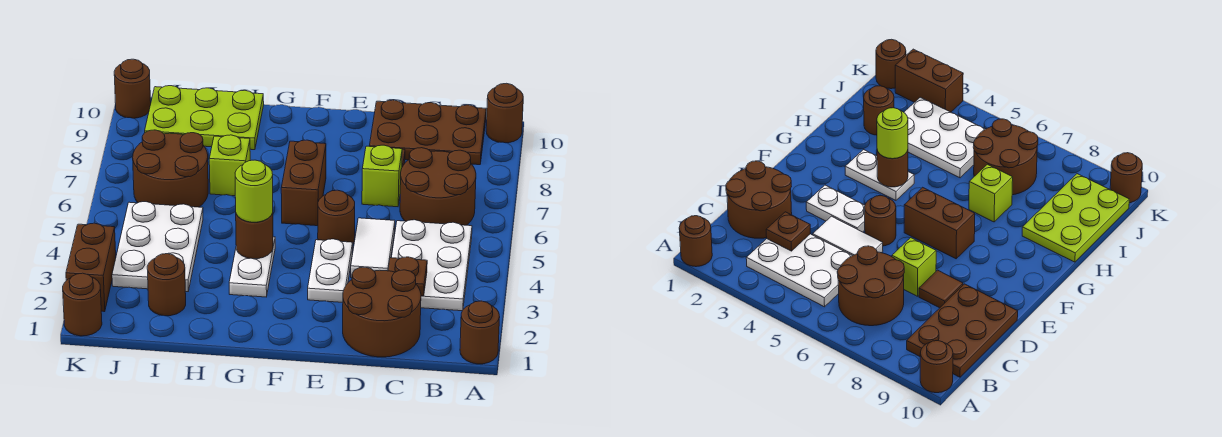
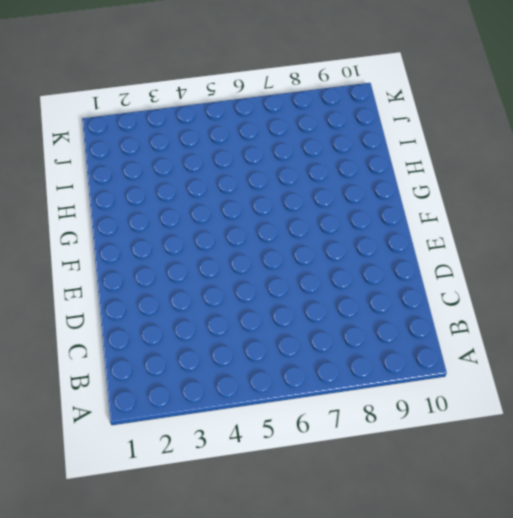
none -> brown round brick A1 level 1
none -> brown round brick A10 level 1
none -> white plate B3:C5 level 1

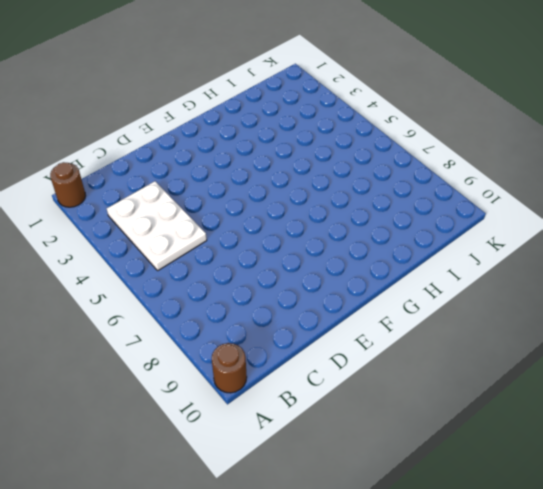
none -> brown round brick B6:C7 level 1
none -> brown plate B9:D10 level 1
none -> brown round brick C1:D2 level 1

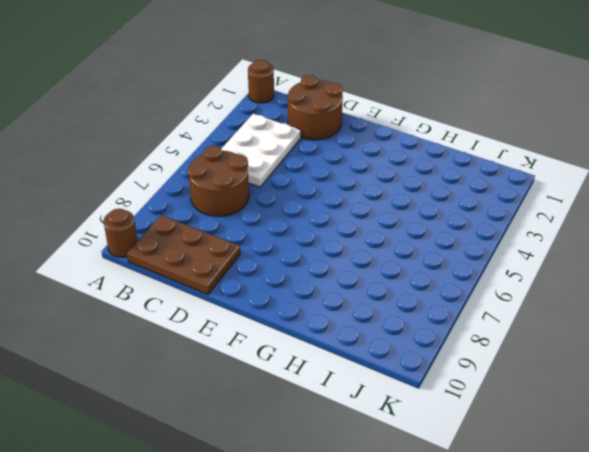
none -> white tile D4:D5 level 1
none -> lime brick D7 level 1
none -> brown tile D8 level 1

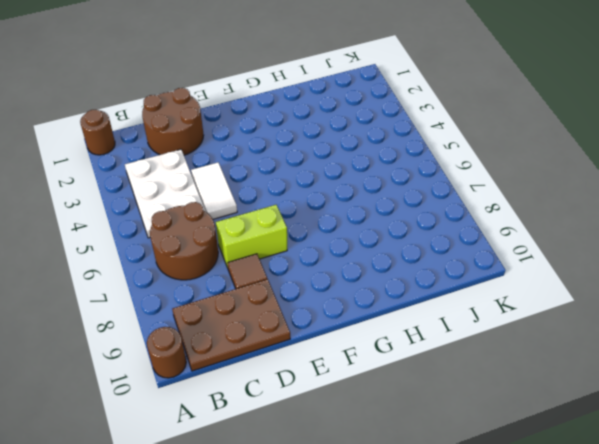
lime brick D7:E7 level 1 -> lime brick D7 level 1
none -> white plate E3:E4 level 1
none -> brown round brick E5 level 1
none -> brown brick F6:F7 level 1

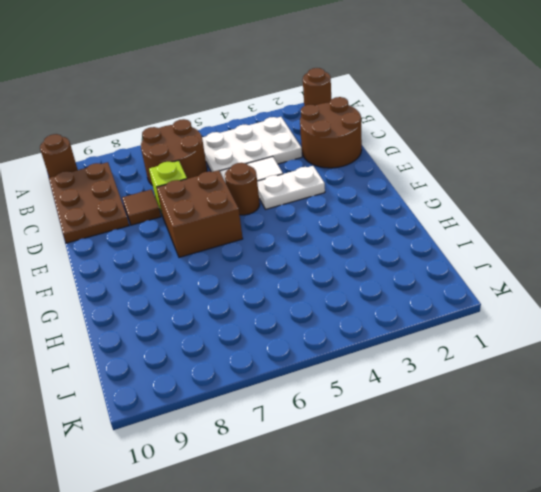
brown brick E6:F7 level 1 -> brown brick F6:F7 level 1
none -> white plate G3:G4 level 1
none -> lime brick H7 level 1
none -> lime plate H9:J10 level 1

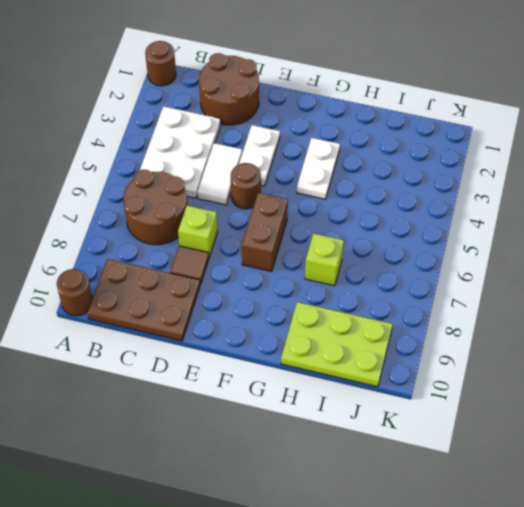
none -> brown round brick I2 level 1
none -> white plate I3:J5 level 1
none -> brown round brick I6:J7 level 1

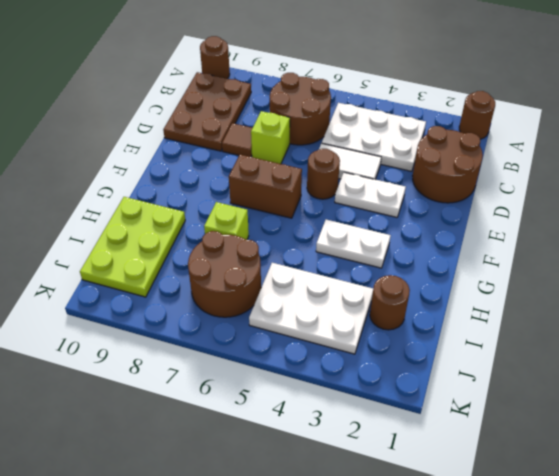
none -> brown round brick K1 level 1
none -> brown brick K2:K3 level 1
none -> brown round brick K10 level 1

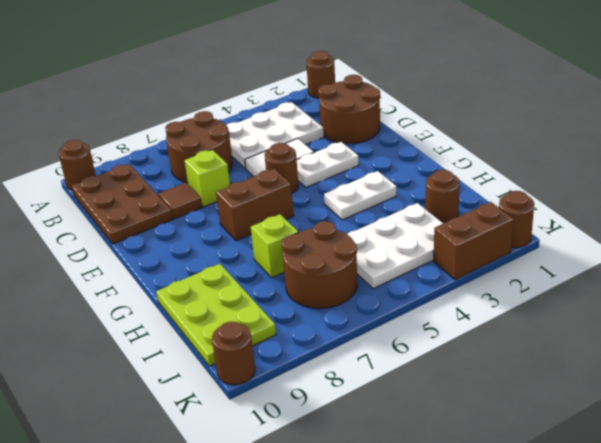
none -> brown plate C3 level 2
none -> brown round brick G4 level 2
none -> lime round brick G4 level 3

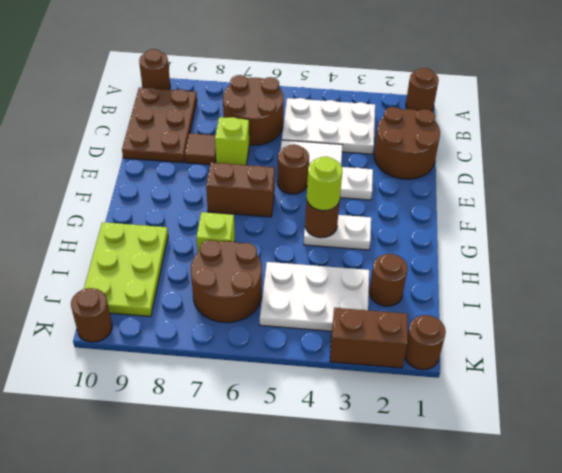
none -> brown plate C3 level 2

